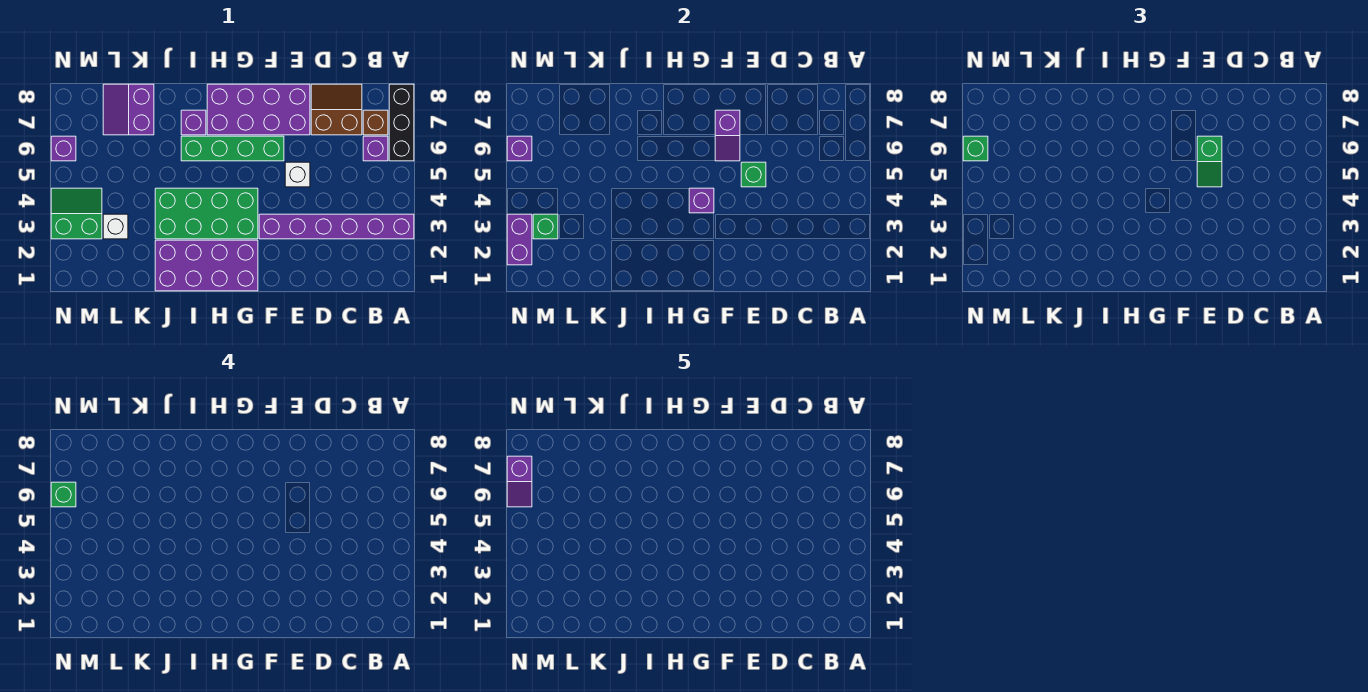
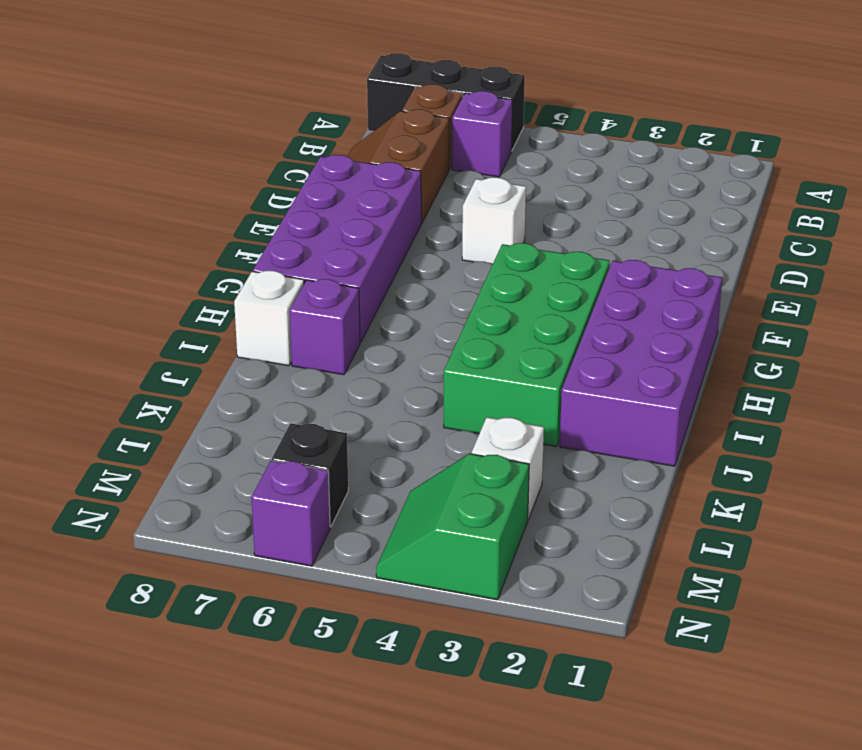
white brick I8 level 1 -> none
black brick M6 level 1 -> none
none -> purple brick A3:F3 level 1
none -> green brick F6:I6 level 1
none -> purple slope K7:L8 level 1 top K

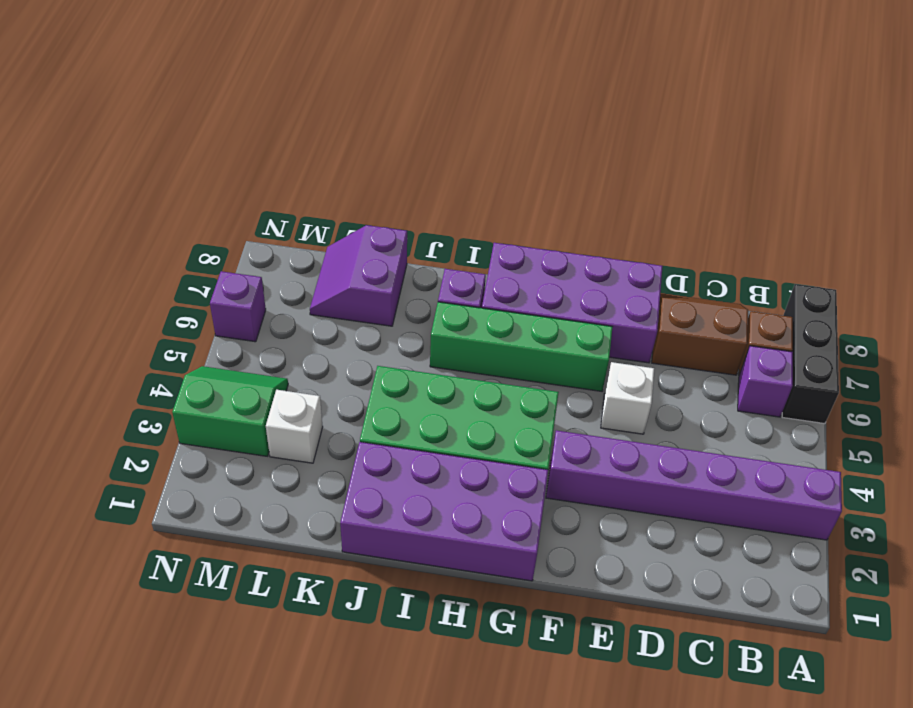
none -> green brick E5 level 2
none -> purple slope F6:F7 level 2 top 7
none -> purple brick G4 level 2

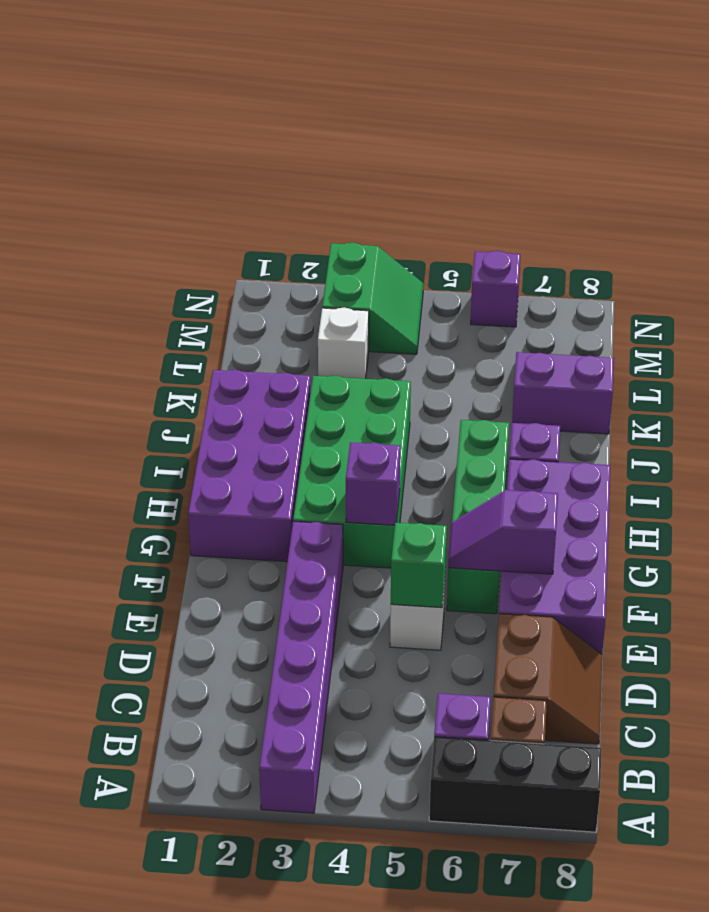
none -> green brick M3 level 2
none -> purple brick N2:N3 level 2
none -> purple brick N6 level 2

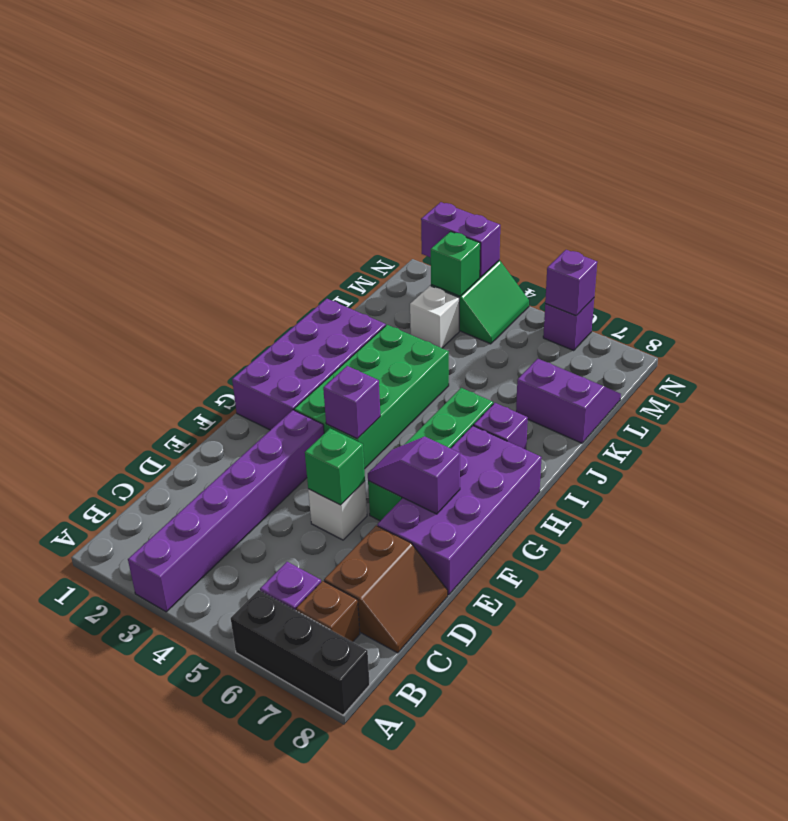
none -> green slope E5:E6 level 3 top 6
none -> green brick N6 level 3
none -> green brick N6 level 4

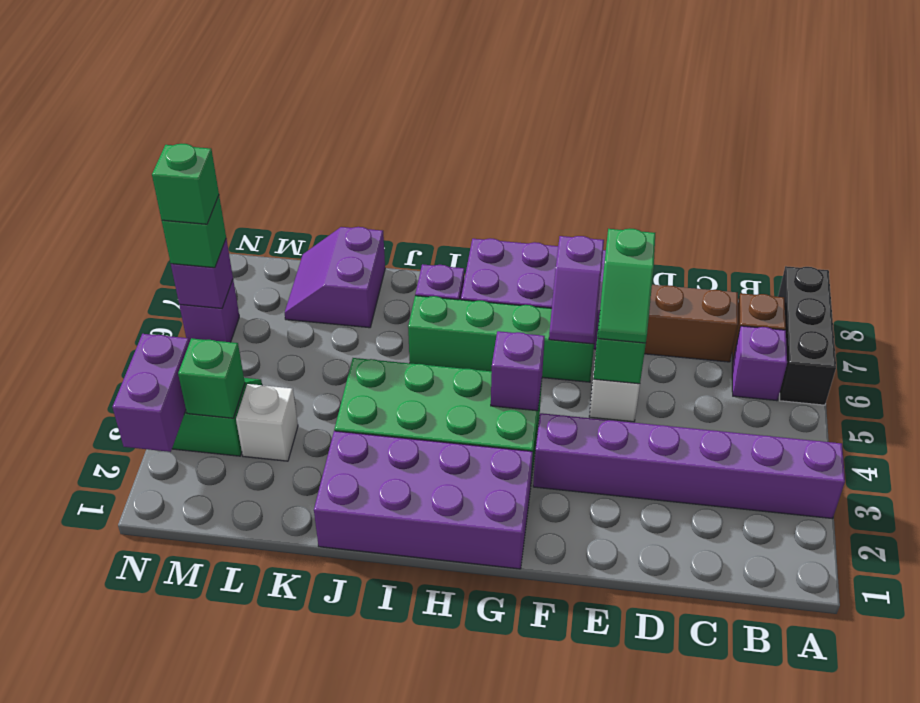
none -> purple slope N6:N7 level 5 top 7

